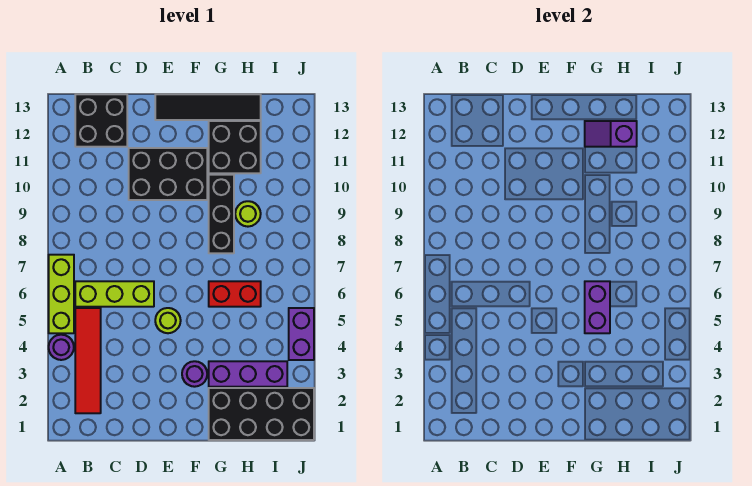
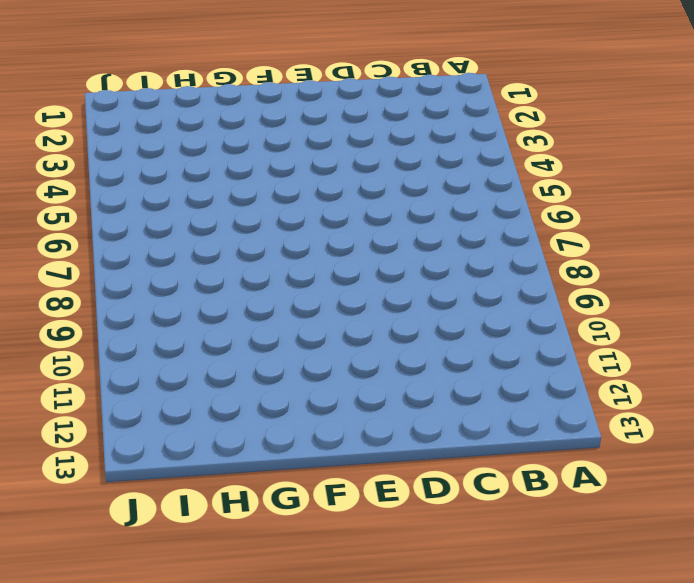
none -> purple round brick A4 level 1
none -> lime brick A5:A7 level 1
none -> red tile B2:B5 level 1

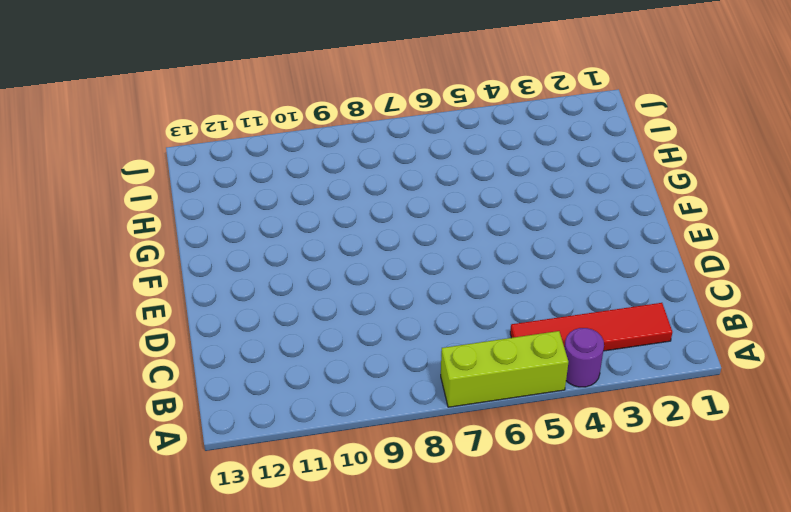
none -> lime brick B6:D6 level 1
none -> black brick B12:C13 level 1
none -> black brick D10:F11 level 1

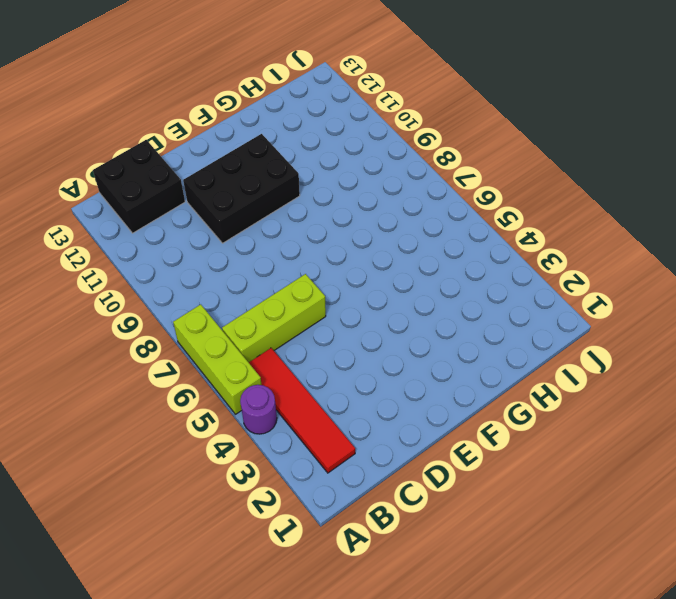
none -> lime round brick E5 level 1
none -> black tile E13:H13 level 1
none -> purple round brick F3 level 1

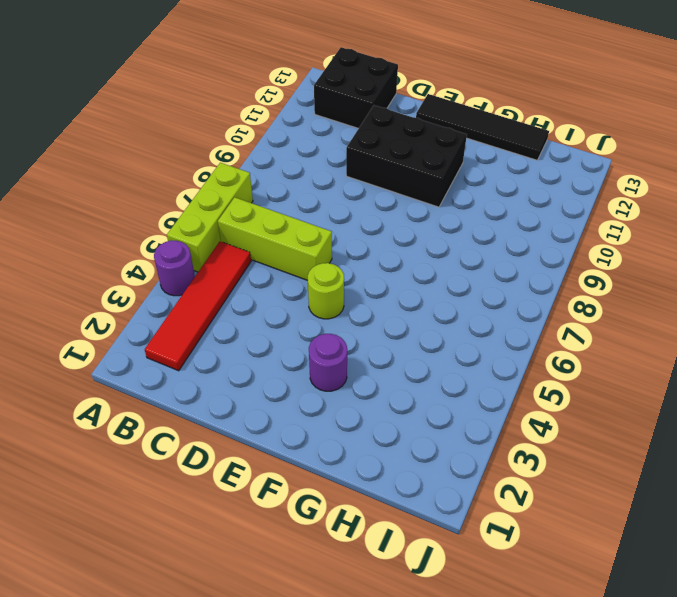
none -> black brick G1:J2 level 1
none -> purple brick G3:I3 level 1
none -> red brick G6:H6 level 1

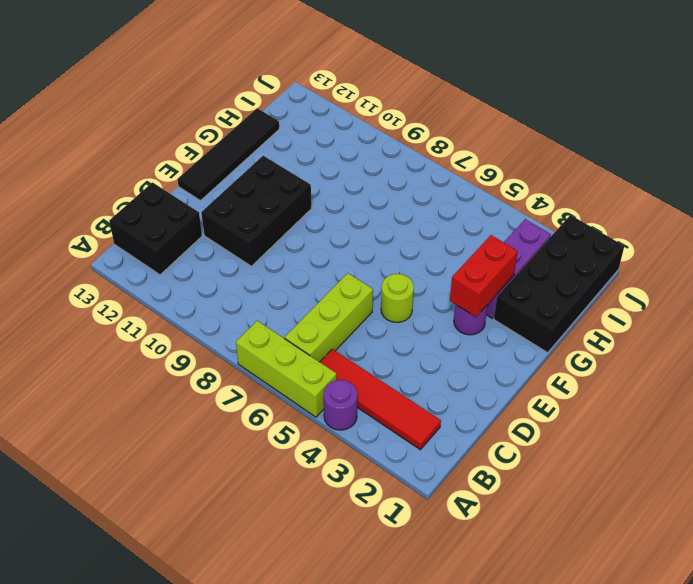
red brick F3:G3 level 2 -> red brick G6:H6 level 1
none -> black brick G8:G10 level 1
none -> black brick G11:H12 level 1
none -> lime round brick H9 level 1

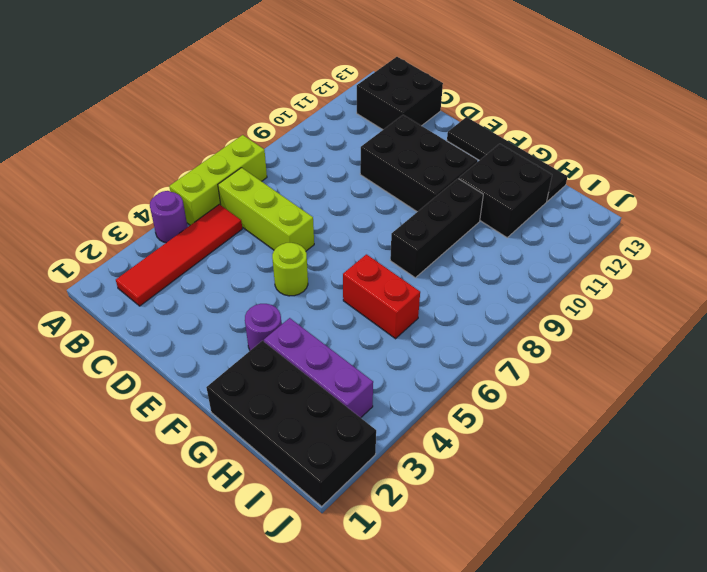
none -> lime round brick H9 level 1
none -> purple brick J4:J5 level 1
none -> purple brick G5:G6 level 2

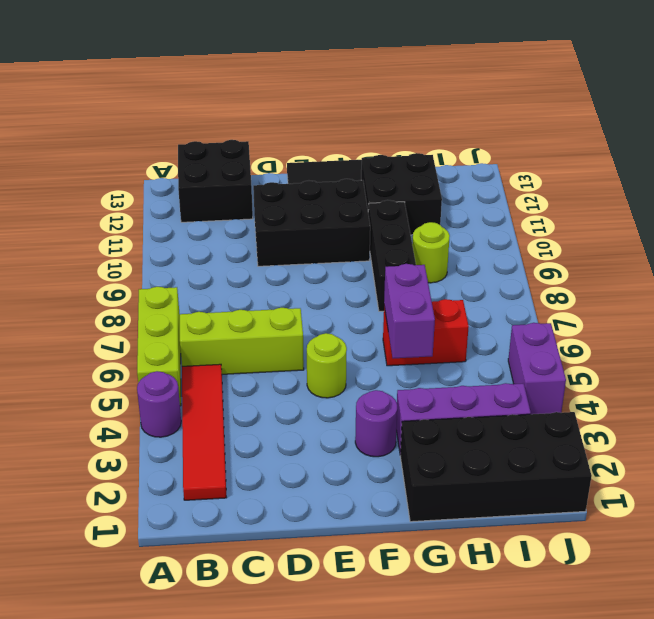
none -> purple slope G12:H12 level 2 top H

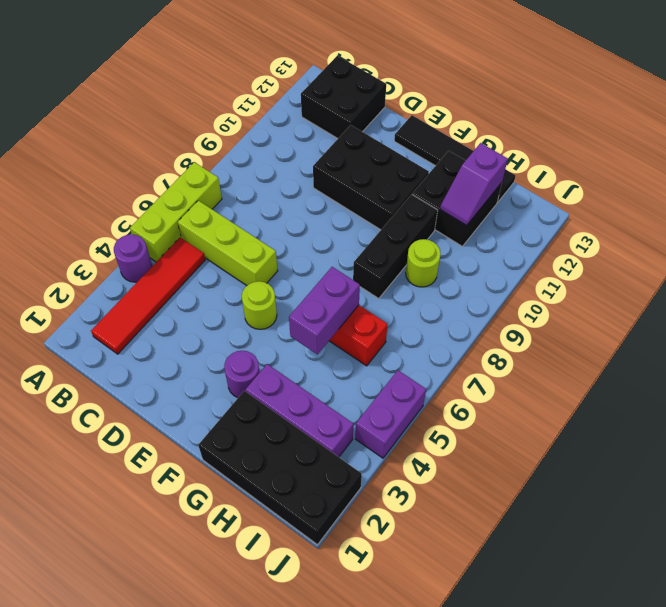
purple slope H11:H12 level 2 top 12 -> purple slope G12:H12 level 2 top H

